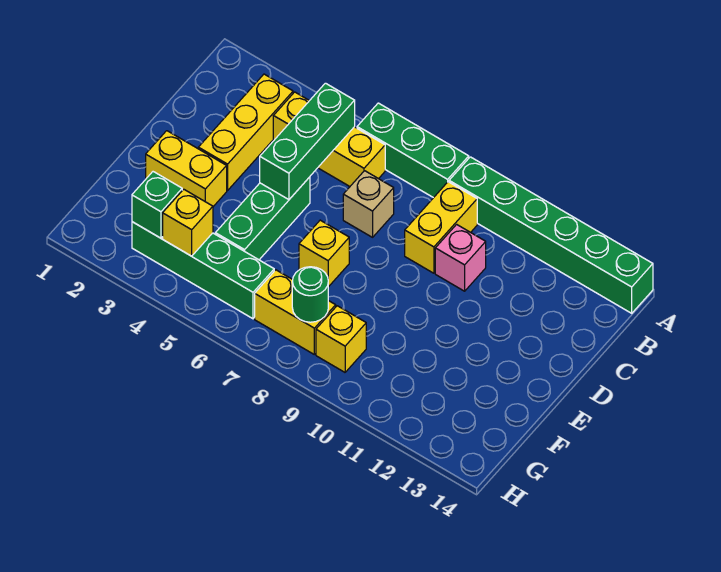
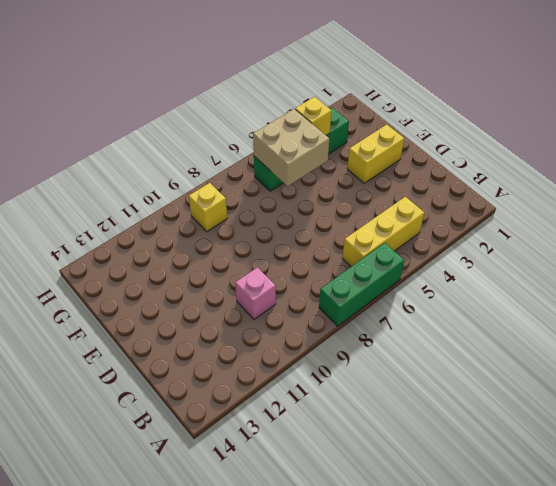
tan brick F5:G6 level 2 -> none
none -> green brick A9:A14 level 1
none -> yellow brick B3:D3 level 1
none -> yellow brick B9:C9 level 1

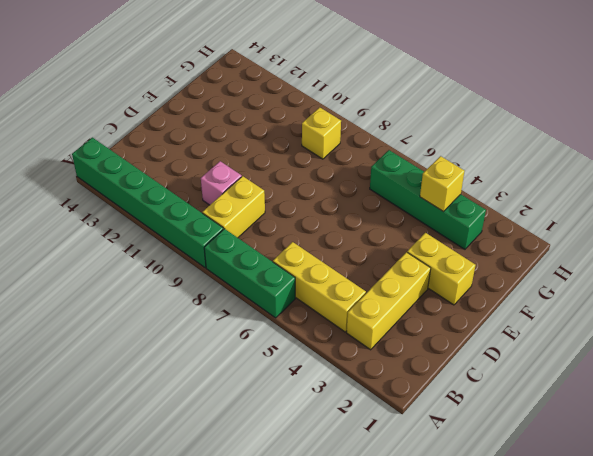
none -> tan brick C7 level 1
none -> green brick D5:F5 level 1
none -> yellow brick E7 level 1

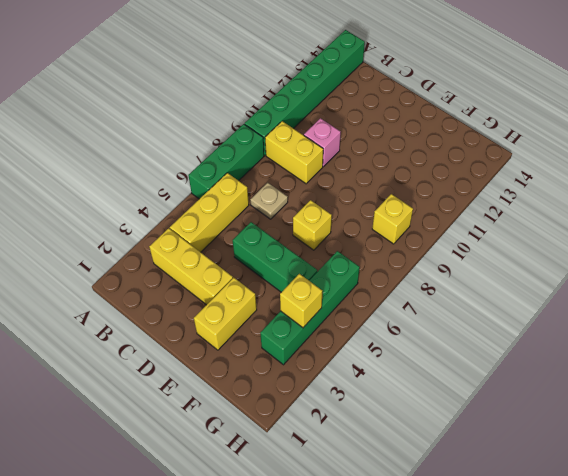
tan plate C7 level 1 -> tan brick C7 level 1
none -> yellow brick G7:G8 level 1
none -> green brick B5:D5 level 2
none -> green brick G3 level 2

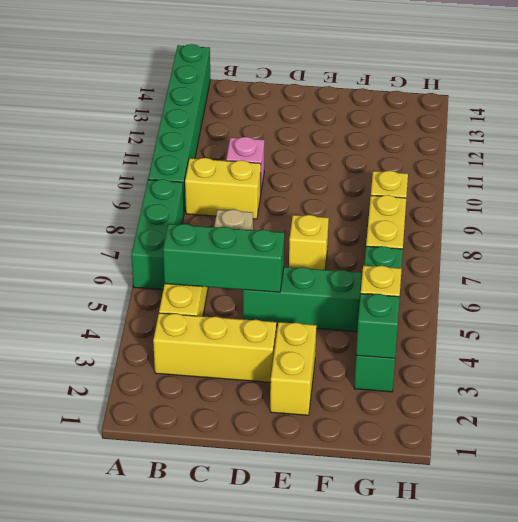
none -> green round brick G8 level 2

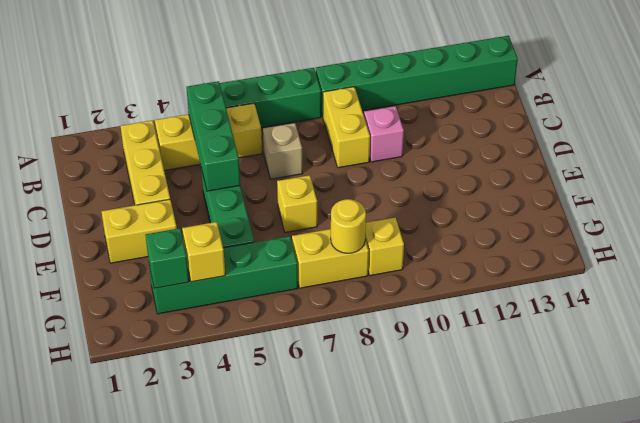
yellow round brick G8 level 2 -> green round brick G8 level 2

